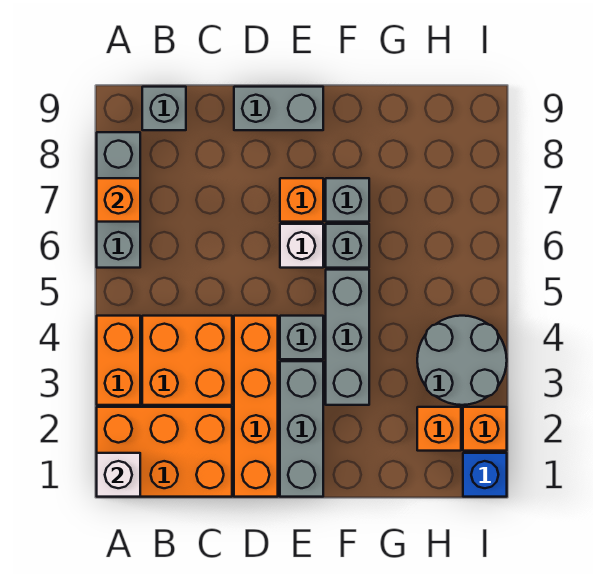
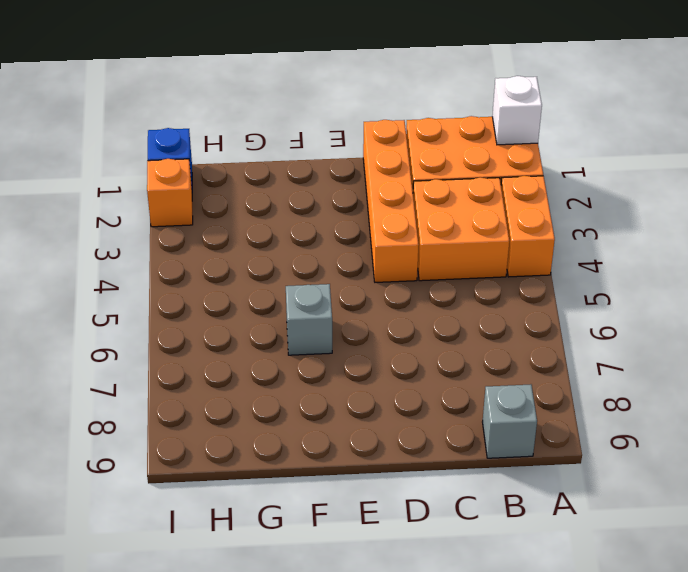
none -> grey brick A6:A8 level 1
none -> grey brick D9:E9 level 1
none -> grey brick E1:E3 level 1

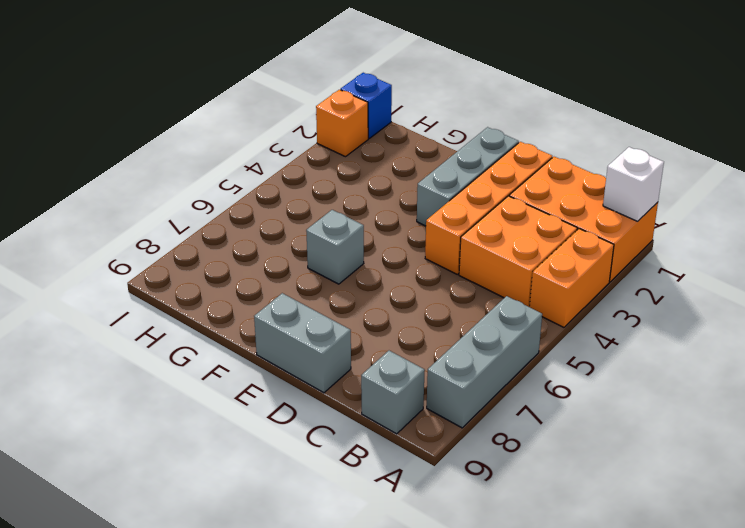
none -> grey brick E4 level 1
none -> white brick E6 level 1
none -> orange brick E7 level 1

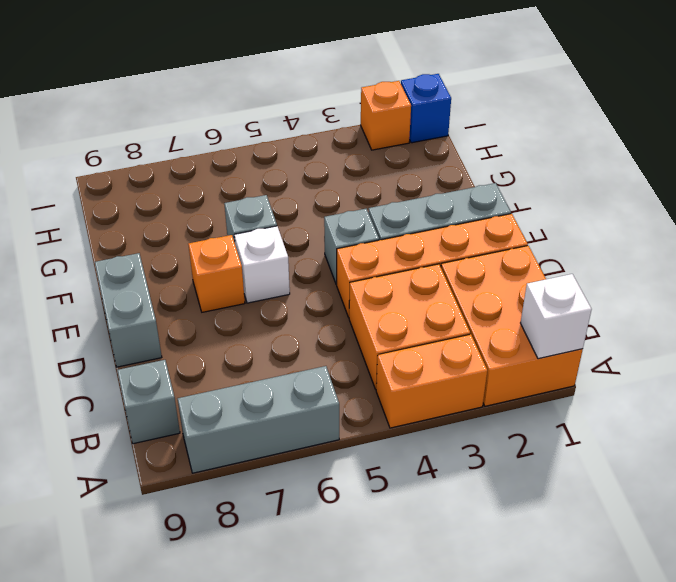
none -> grey brick F3:F5 level 1
none -> grey brick F7 level 1
none -> orange brick H2 level 1

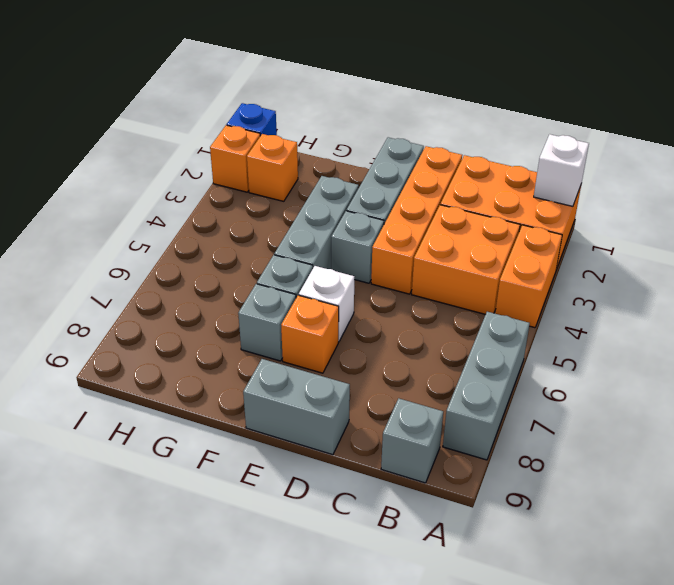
none -> grey round brick H3:I4 level 1
none -> orange brick A7 level 2

